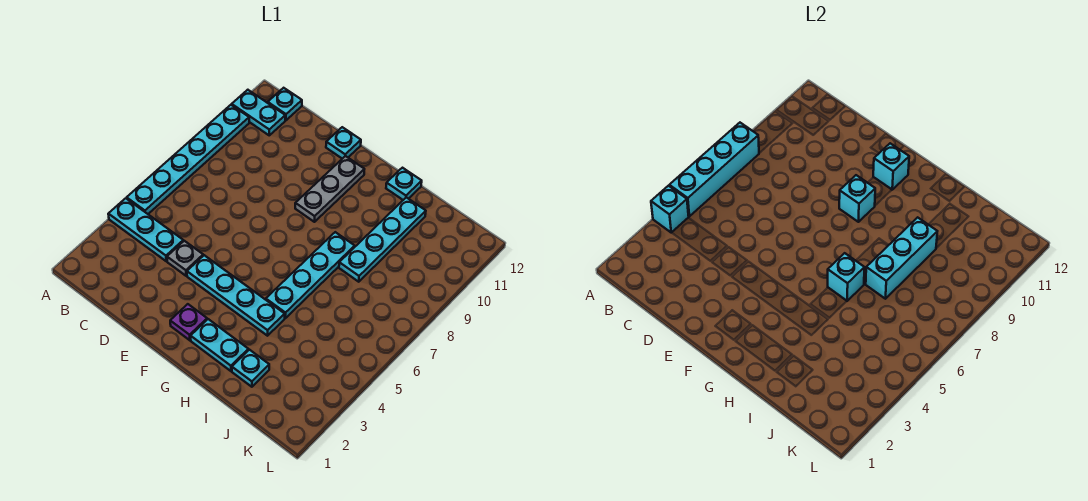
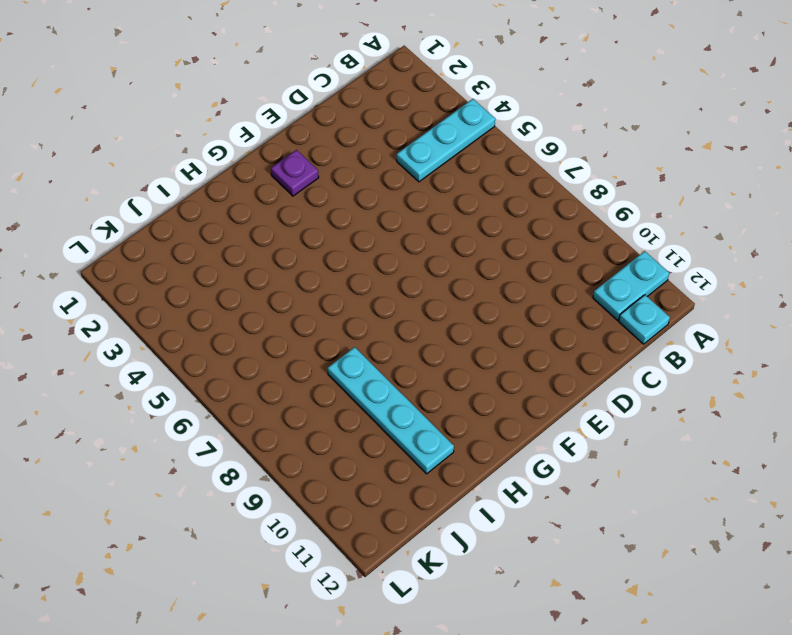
none -> cyan plate A5:A10 level 1
none -> grey plate D4 level 1
none -> cyan plate E4:H4 level 1

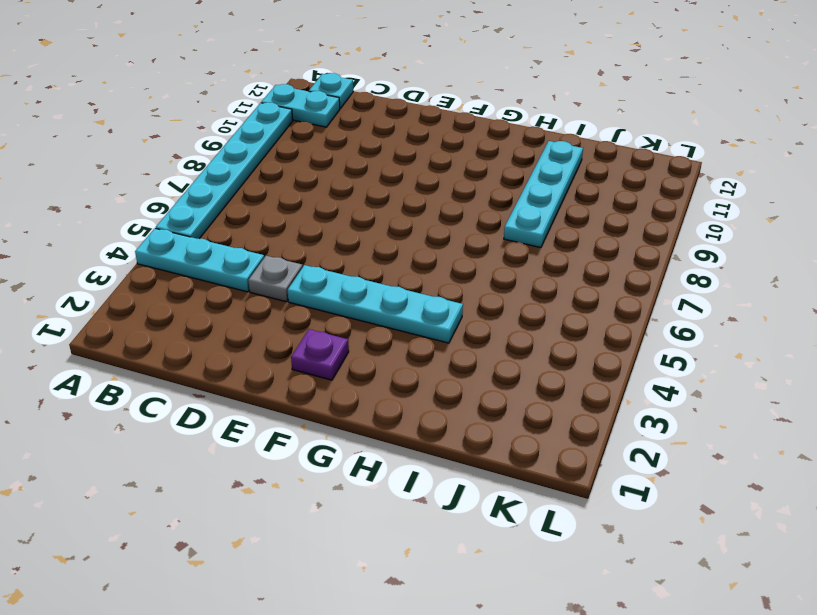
none -> cyan plate E12 level 1
none -> grey plate F9:F11 level 1
none -> cyan plate G2:H2 level 1

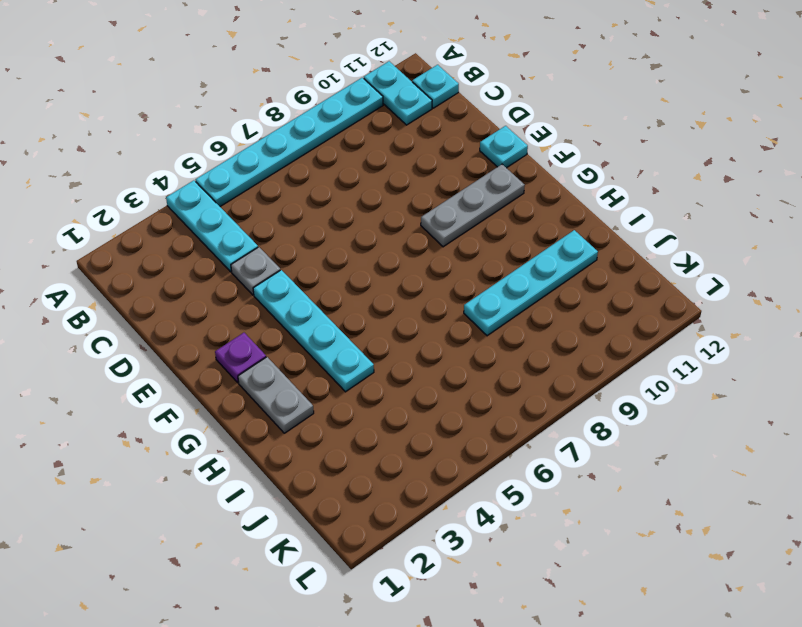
grey plate G2:H2 level 1 -> cyan plate G2:H2 level 1
none -> cyan plate H5:H8 level 1
none -> cyan plate H12 level 1
none -> cyan plate I2 level 1

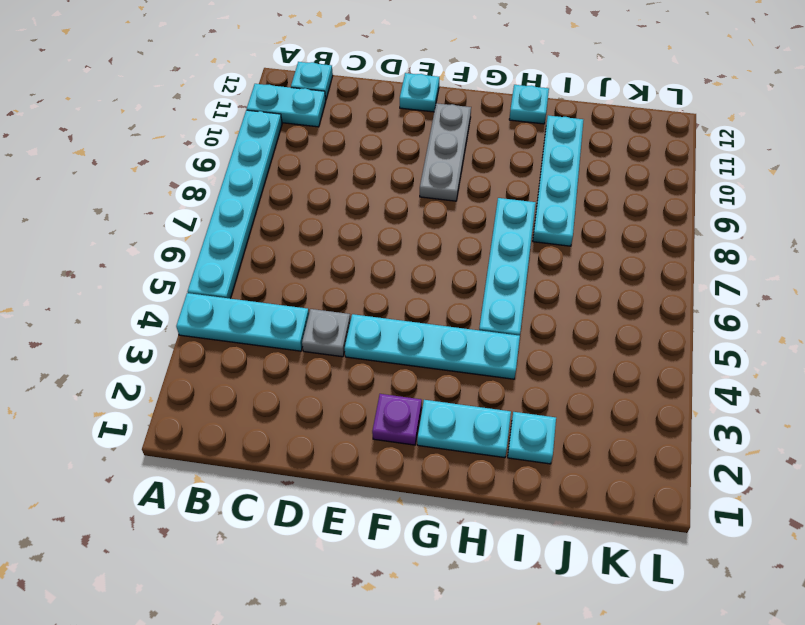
none -> cyan brick A4 level 2
none -> cyan brick A5:A8 level 2
none -> cyan brick F9 level 2

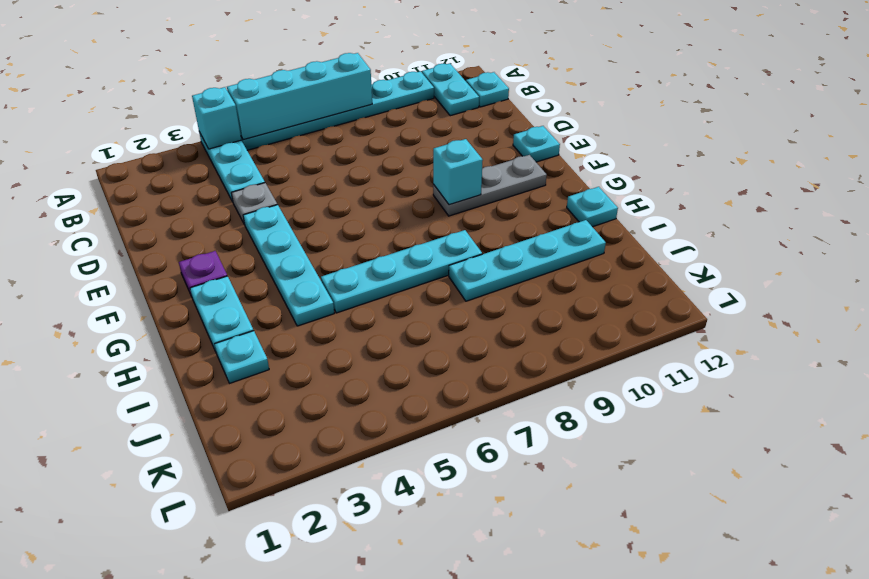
none -> cyan brick F11 level 2
none -> cyan brick H6 level 2
none -> cyan brick I7:I9 level 2

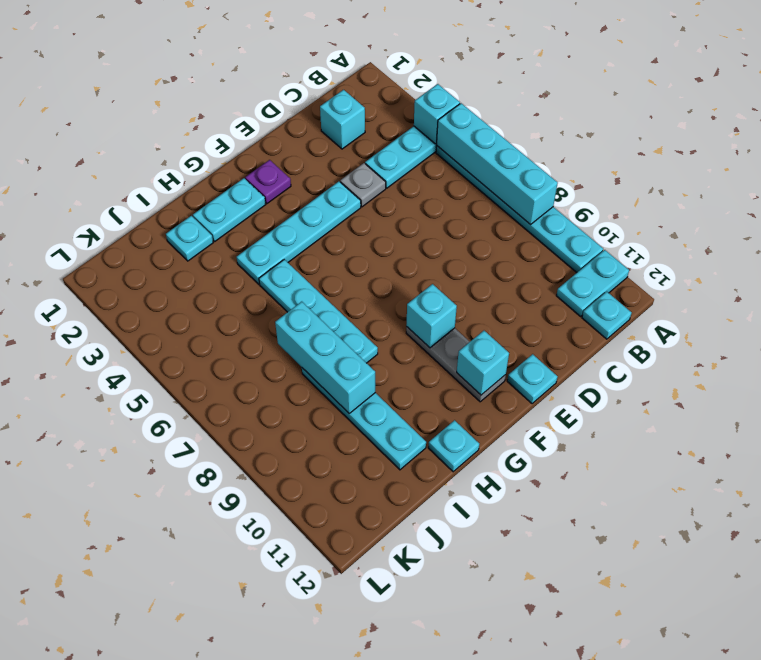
cyan brick C2 level 1 -> cyan brick H6 level 2

